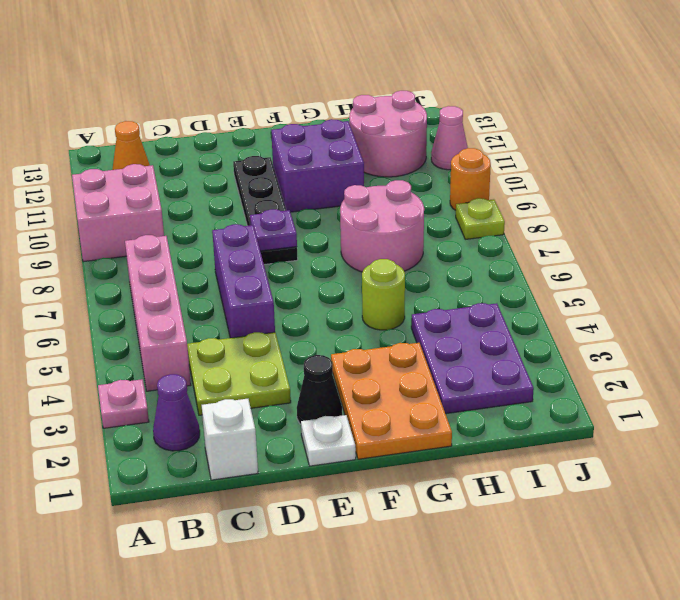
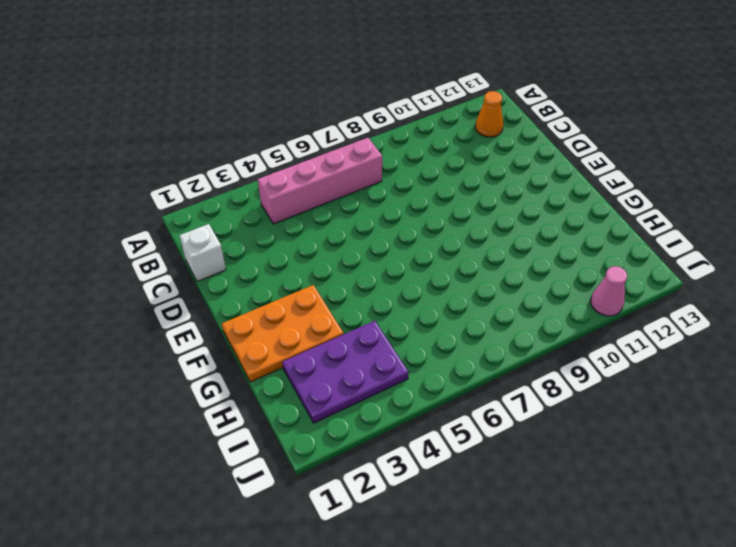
none -> pink plate A3 level 1
none -> pink brick A9:B10 level 1
none -> purple cone B2 level 1

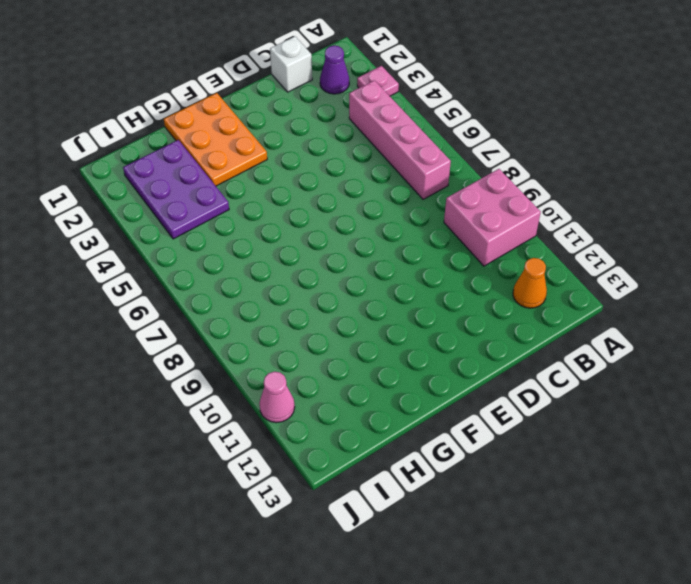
none -> lime plate C3:D4 level 1
none -> purple brick D5:D7 level 1
none -> white plate E1 level 1

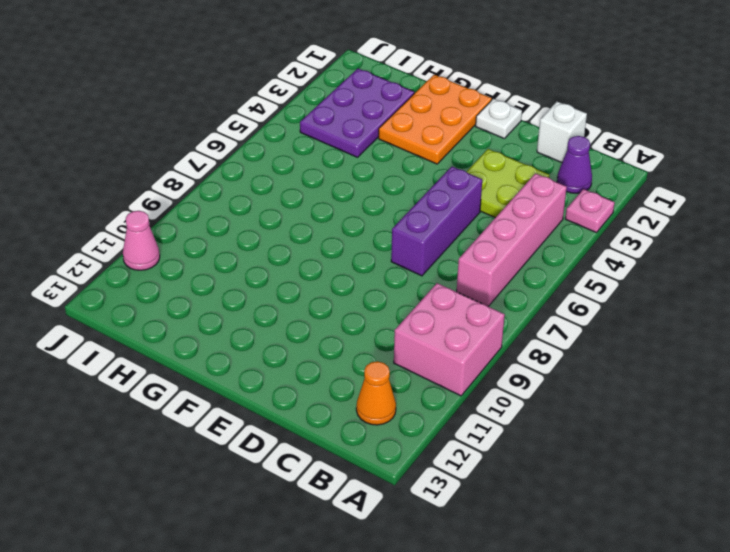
none -> black cone E2 level 1
none -> black plate E8:E11 level 1
none -> purple brick F10:G11 level 1

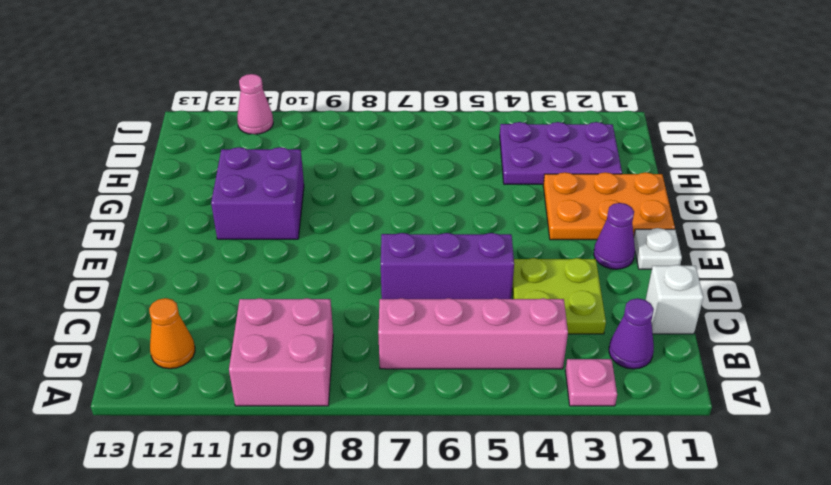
purple cone E2 level 1 -> black cone E2 level 1
none -> black plate E8:E11 level 1
none -> lime round brick G5 level 1
none -> pink round brick G7:H8 level 1

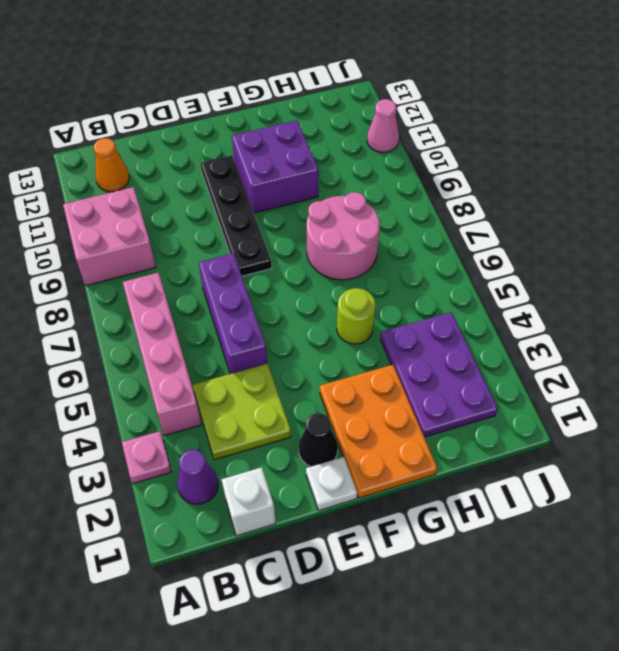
none -> pink round brick H11:I12 level 1
none -> lime plate J8 level 1
none -> orange round brick J9 level 1

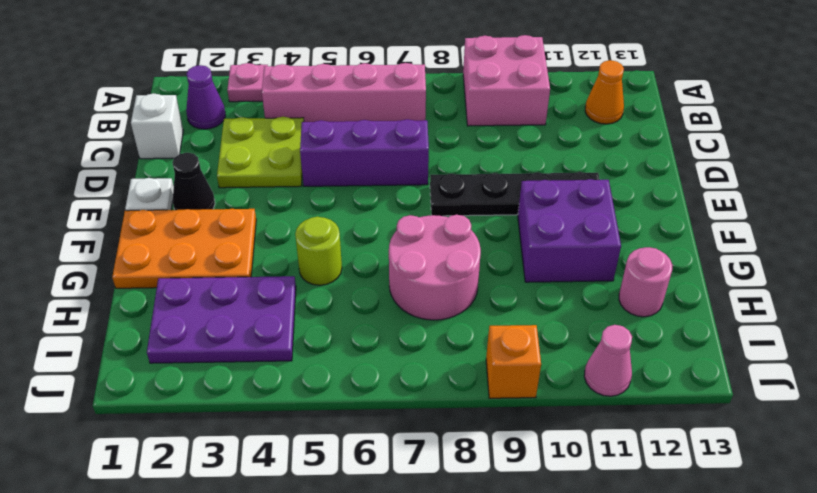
pink round brick H12 level 1 -> pink round brick H11:I12 level 1
orange brick J9 level 1 -> orange round brick J9 level 1
none -> lime plate J8 level 1
none -> purple plate E8 level 2

